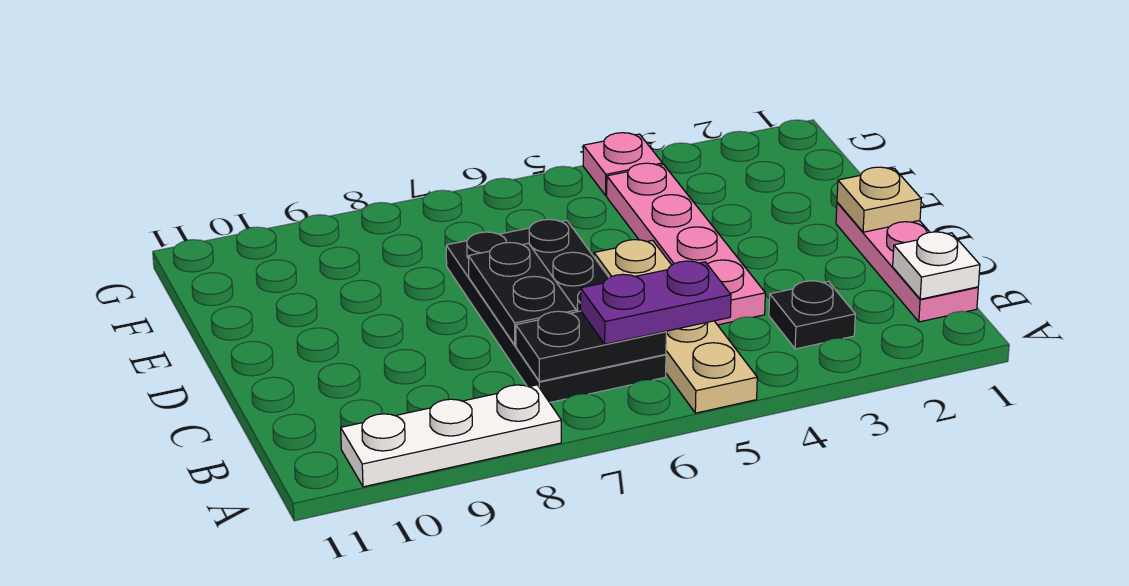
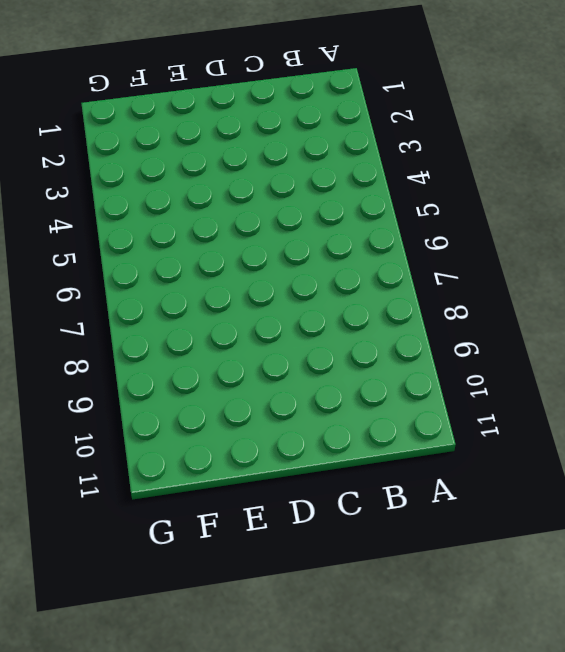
none -> tan plate A5:D5 level 1
none -> white plate A8:A10 level 1
none -> pink plate B1:D1 level 1

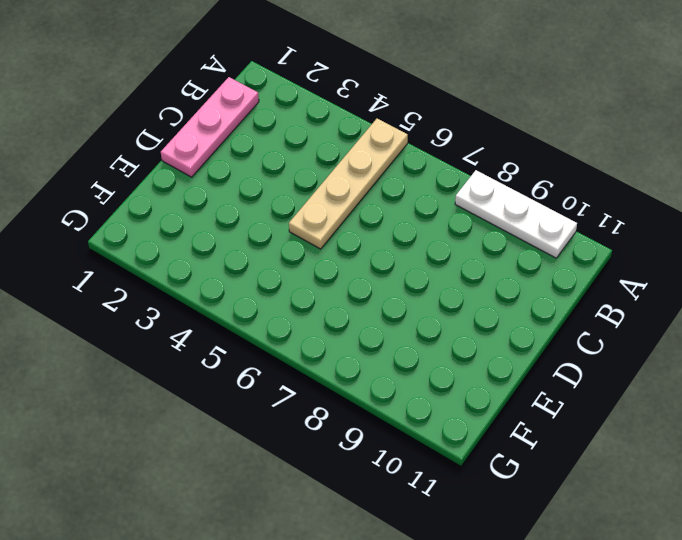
none -> black plate B3 level 1
none -> black plate B6:E7 level 1
none -> pink plate C4:F4 level 1

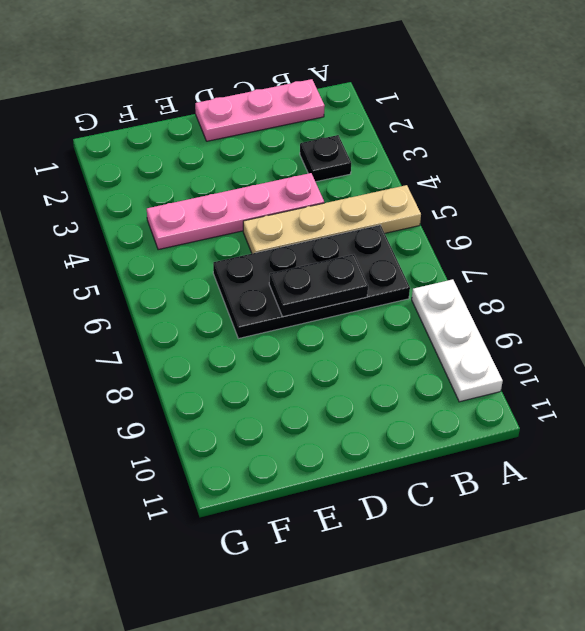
none -> pink plate G4 level 1
none -> white plate B1 level 2
none -> black plate B6:B7 level 2

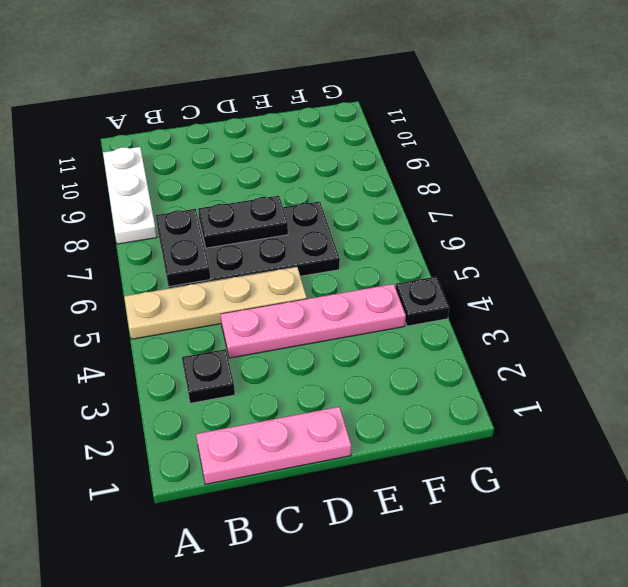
black plate G4 level 1 -> pink plate G4 level 1
none -> white plate B1 level 2
none -> tan plate D1 level 2
none -> purple plate B5:B6 level 3

